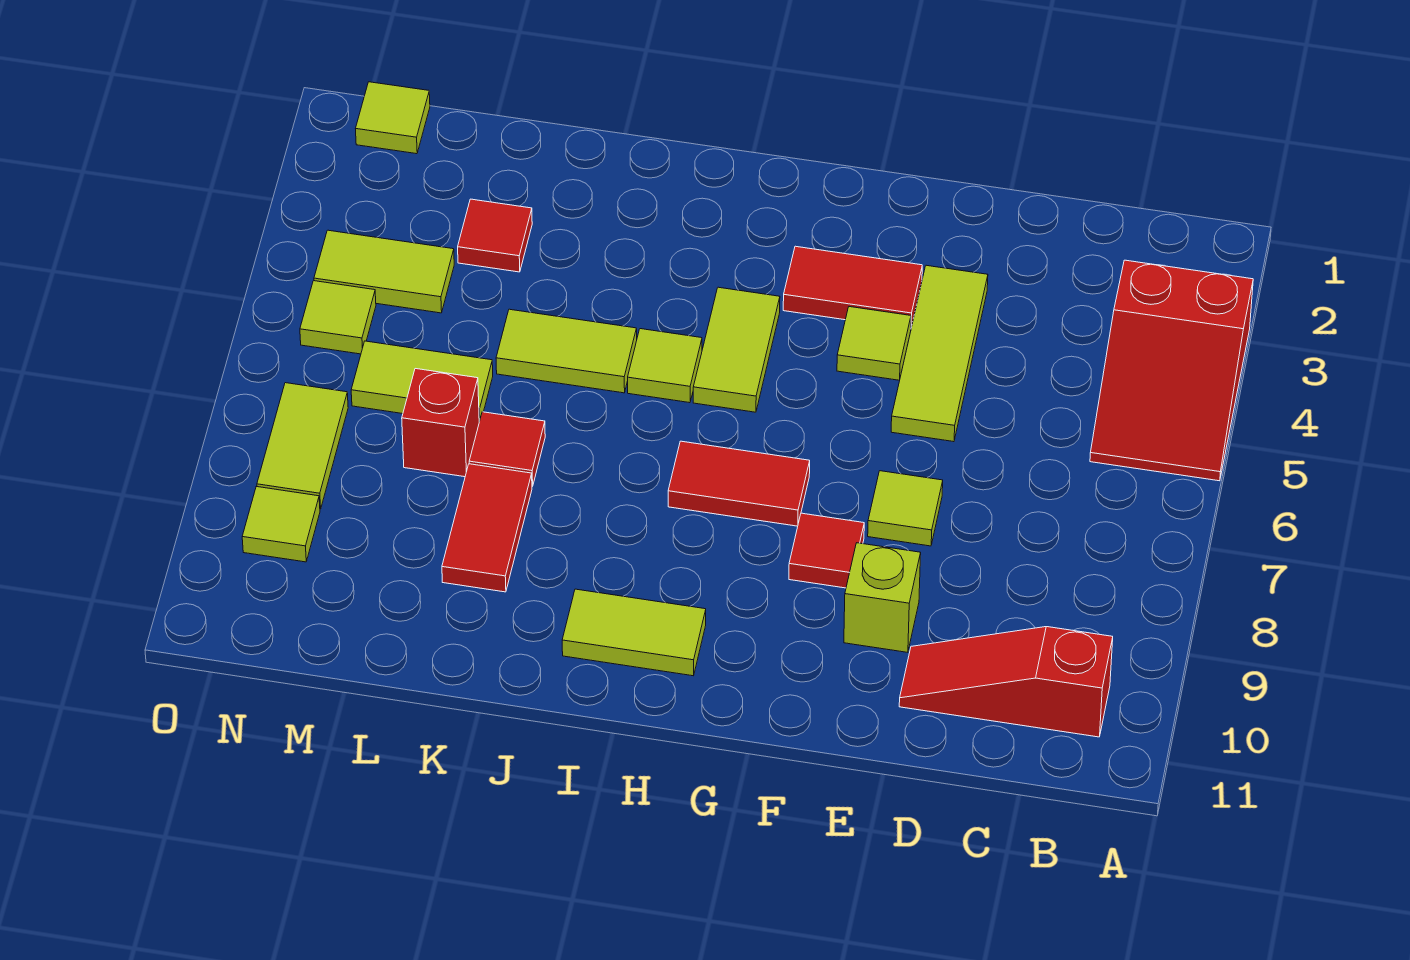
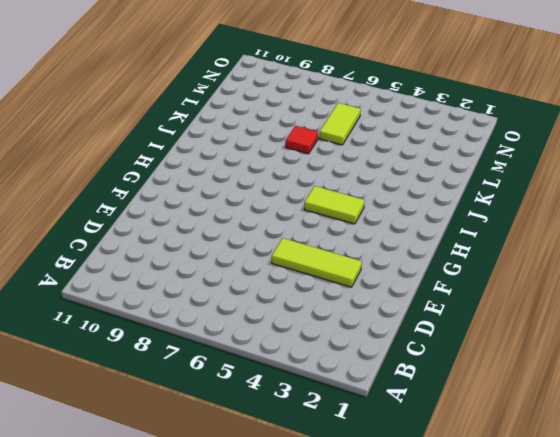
none -> red slope A3:B5 level 1 top 3
none -> red slope B10:D10 level 1 top B
none -> lime tile E7 level 1

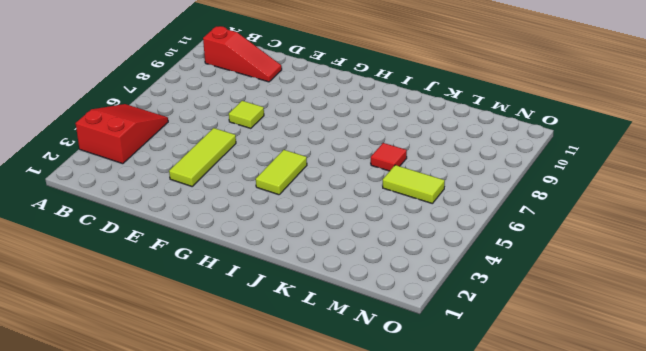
none -> lime brick E9 level 1
none -> red tile F3:G3 level 1
none -> lime tile F4 level 1

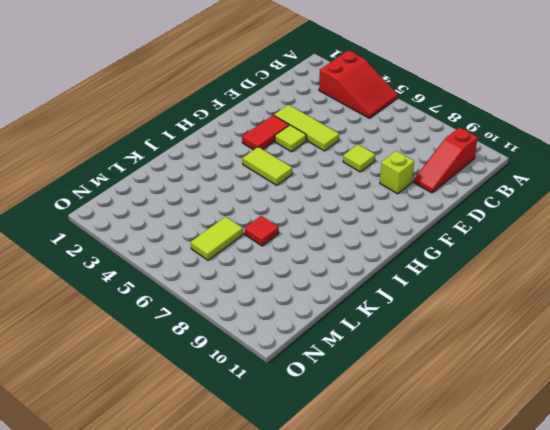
none -> red tile F8 level 1
none -> red tile G7:H7 level 1
none -> lime tile H10:I10 level 1

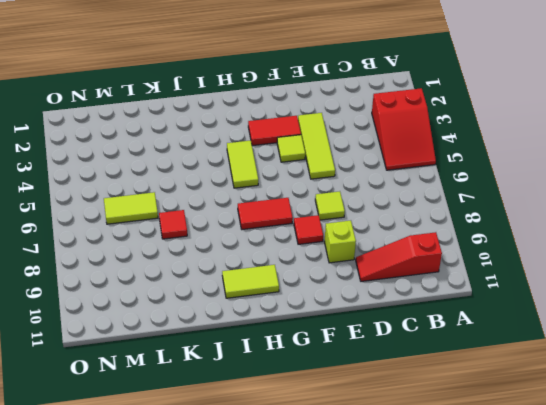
none -> lime tile I5 level 1
none -> lime tile J5:K5 level 1
none -> red tile K8:K9 level 1

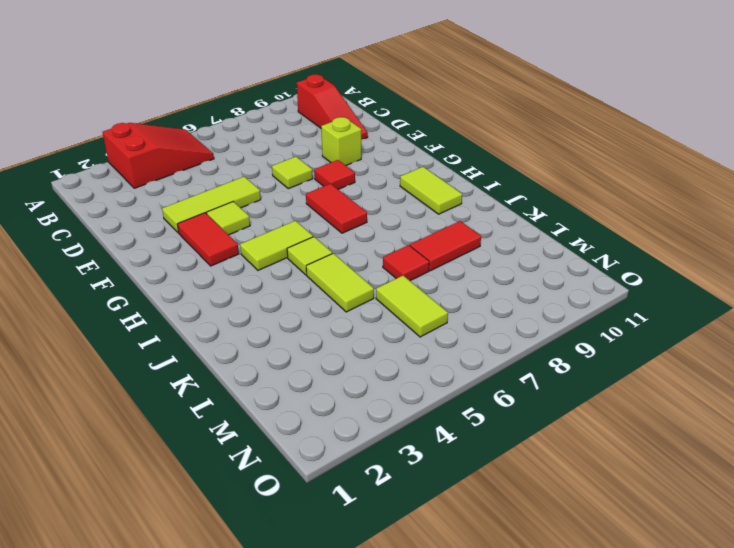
none -> red tile L3 level 1
none -> red brick L7 level 1
none -> lime tile M4:N4 level 1

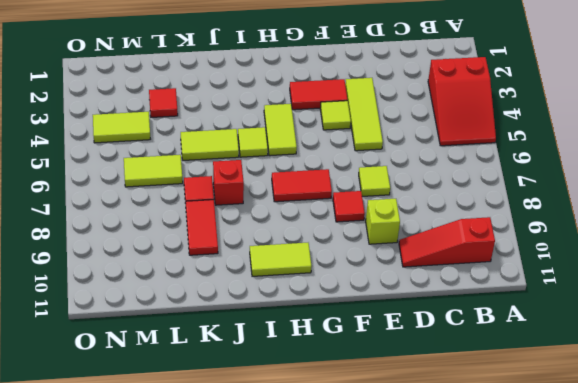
red brick J7 level 1 -> red brick L7 level 1
none -> lime tile N1 level 1
none -> lime tile N5 level 1
none -> lime tile N7:N8 level 1

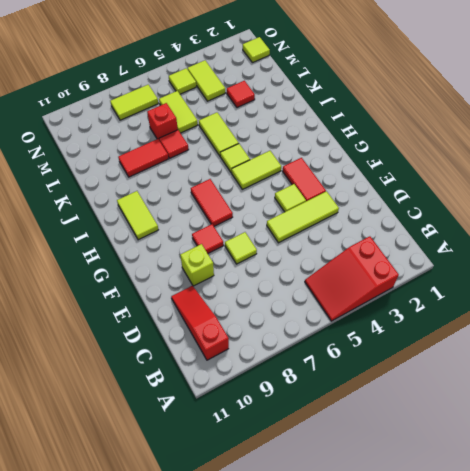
none -> lime tile N9 level 1

